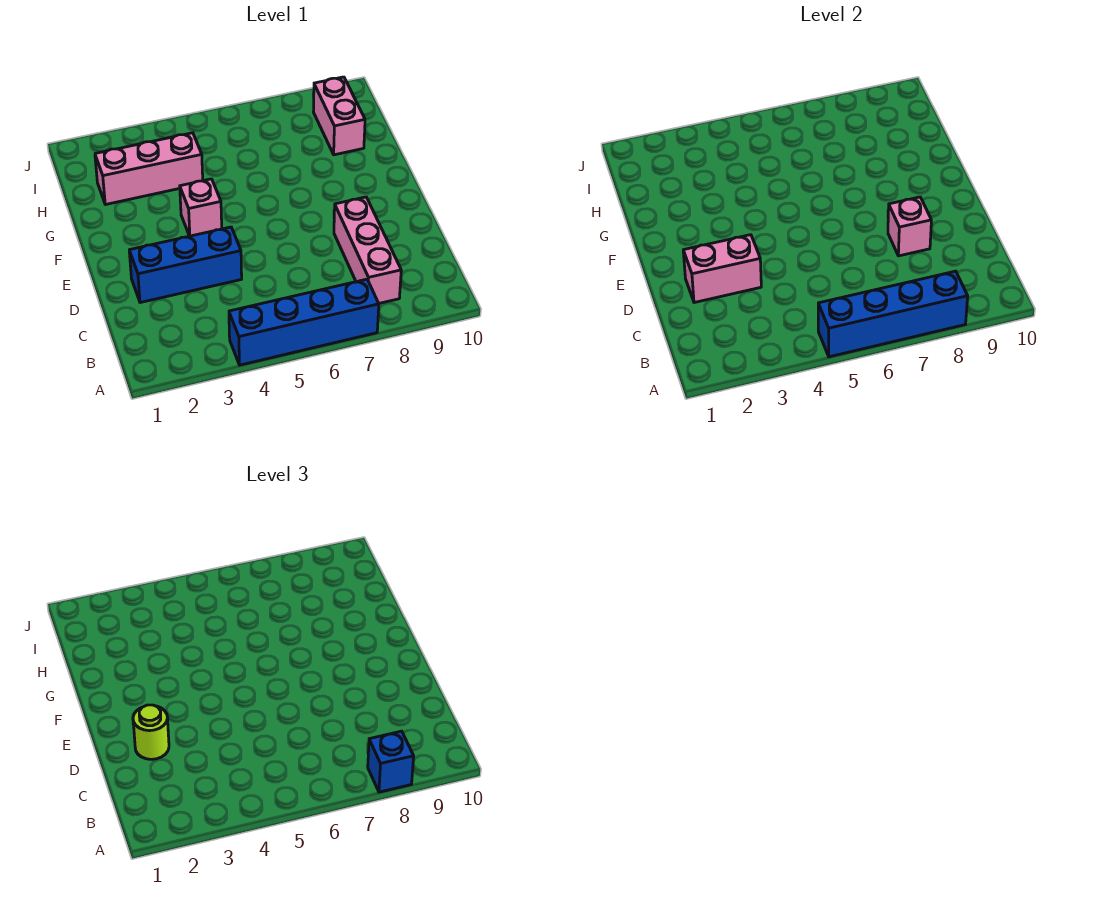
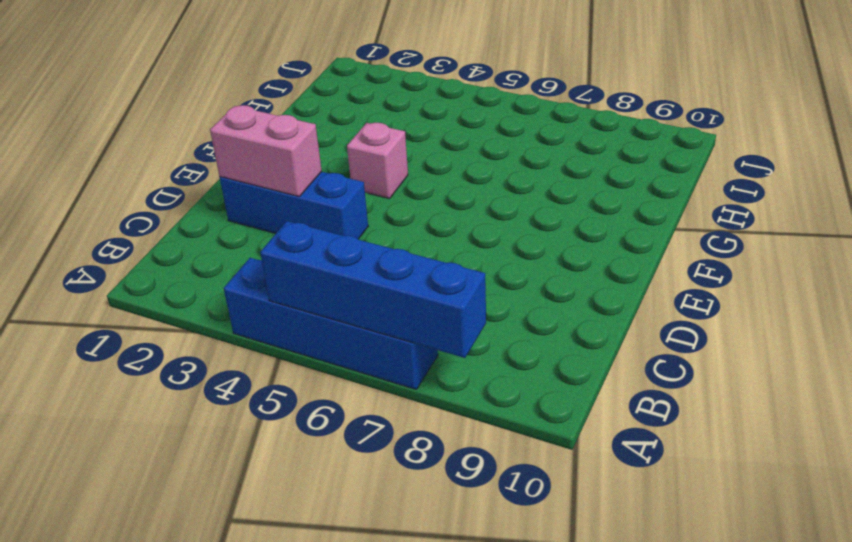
none -> pink brick B8:D8 level 1
none -> pink brick H2:H4 level 1

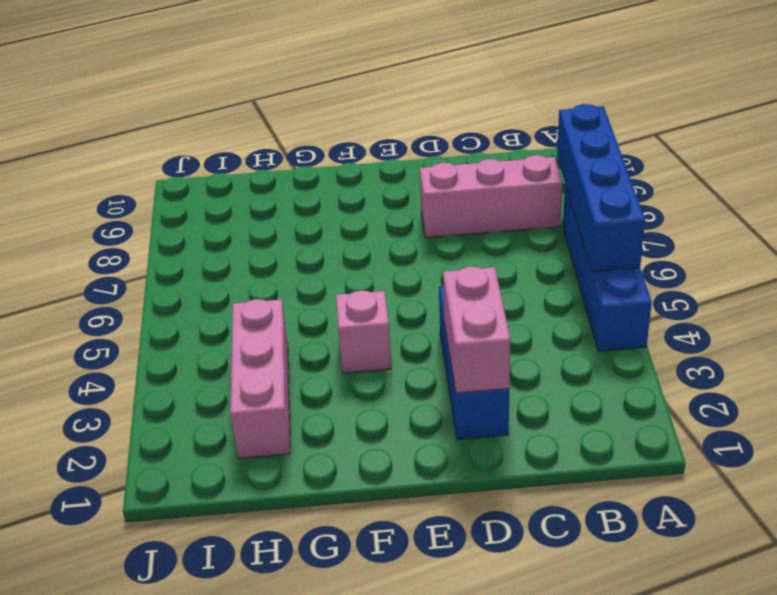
none -> pink brick H9:I9 level 1
none -> pink brick D8 level 2

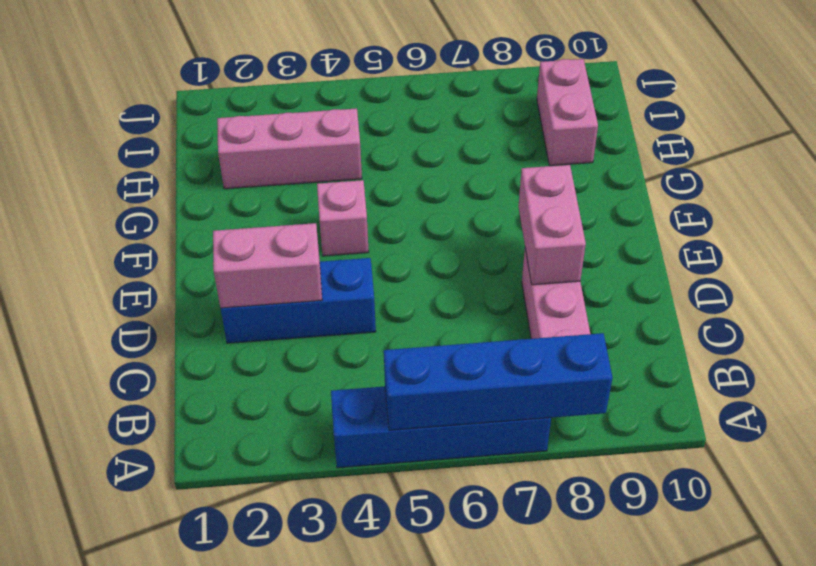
pink brick D8:E8 level 2 -> pink brick D8 level 2
none -> blue brick A8 level 3
none -> lime round brick D2 level 3

